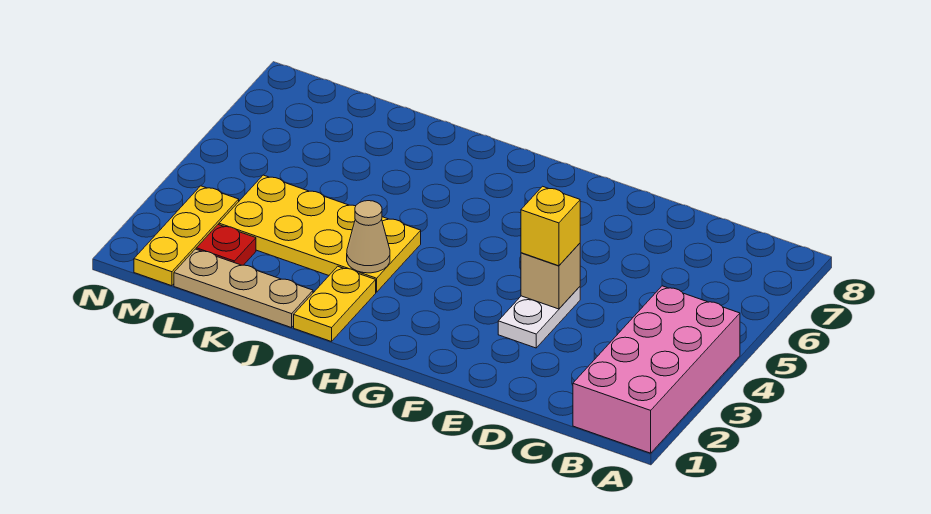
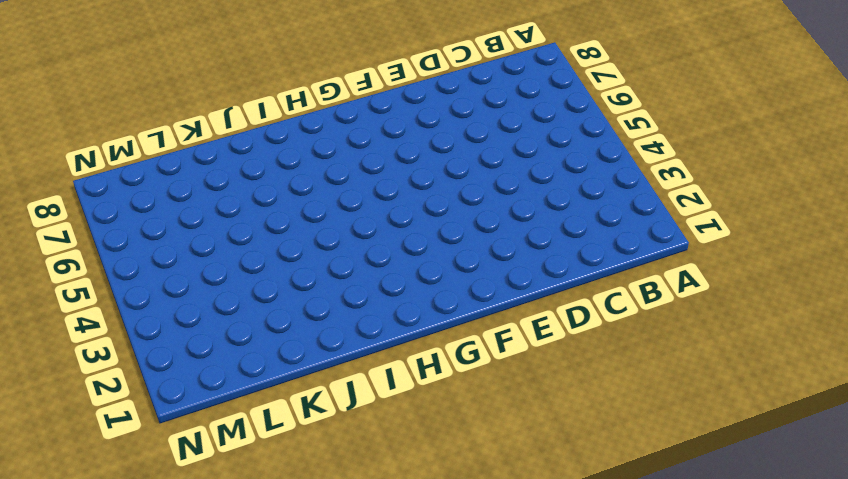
none -> pink brick A1:B4 level 1
none -> white plate E3:E4 level 1

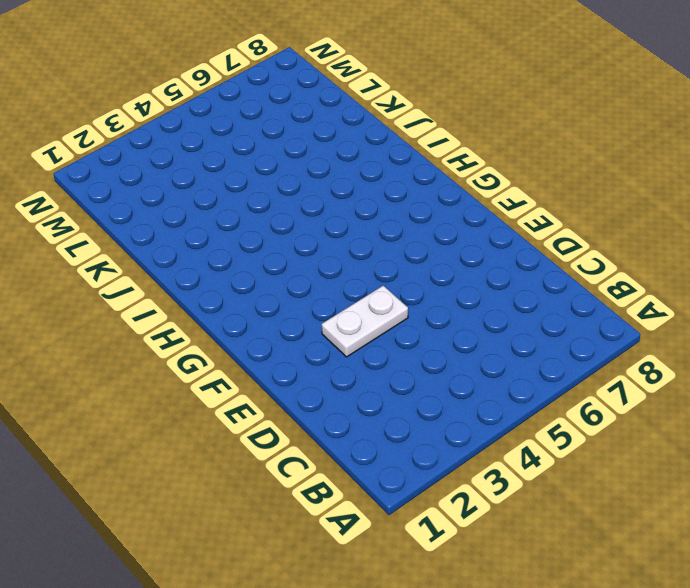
none -> pink brick A1:B4 level 1
none -> yellow plate I1:I2 level 1

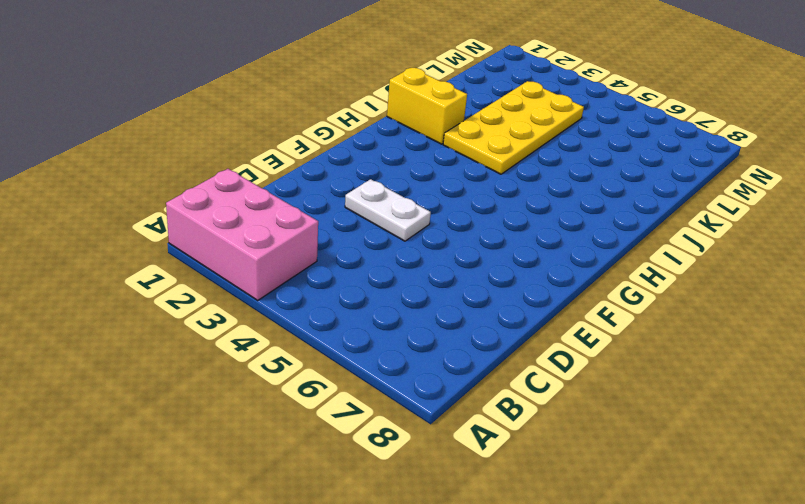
pink brick A1:B3 level 1 -> pink brick A1:B4 level 1
yellow brick I1:I2 level 1 -> yellow plate I1:I2 level 1
none -> tan plate J1:L1 level 1
none -> red plate L2 level 1

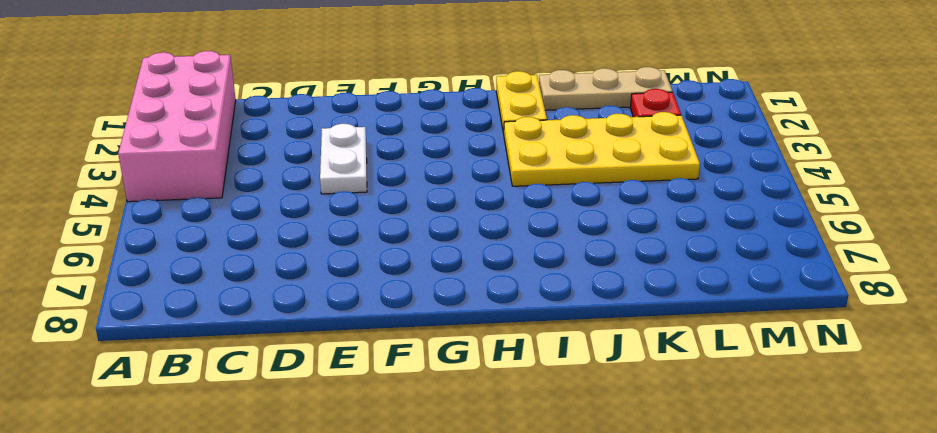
none -> yellow plate M1:M3 level 1
none -> tan brick E4 level 2

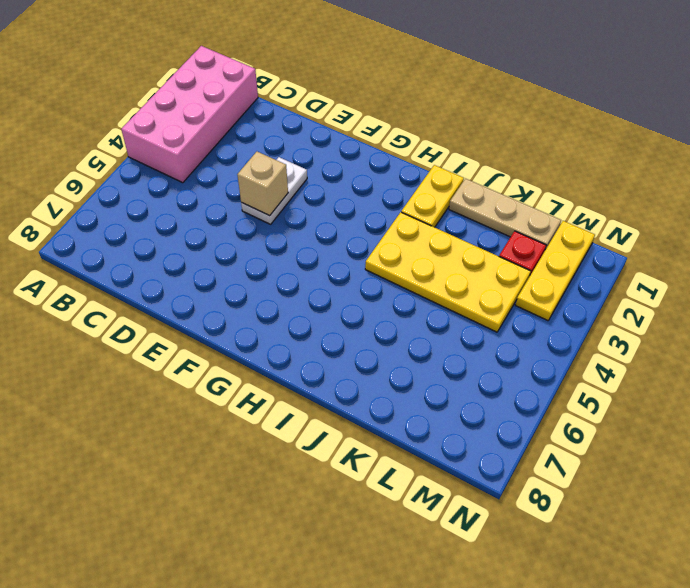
none -> tan cone I3 level 2
none -> yellow brick E4 level 3

